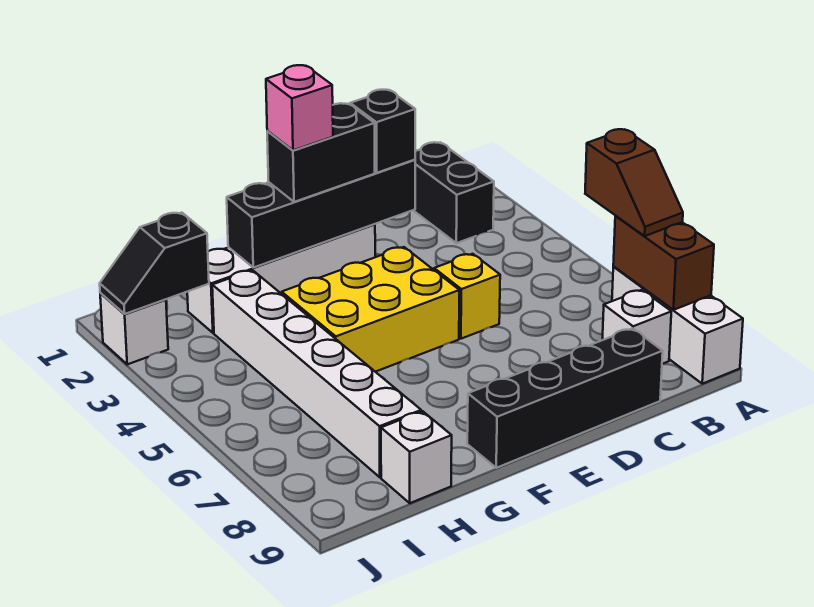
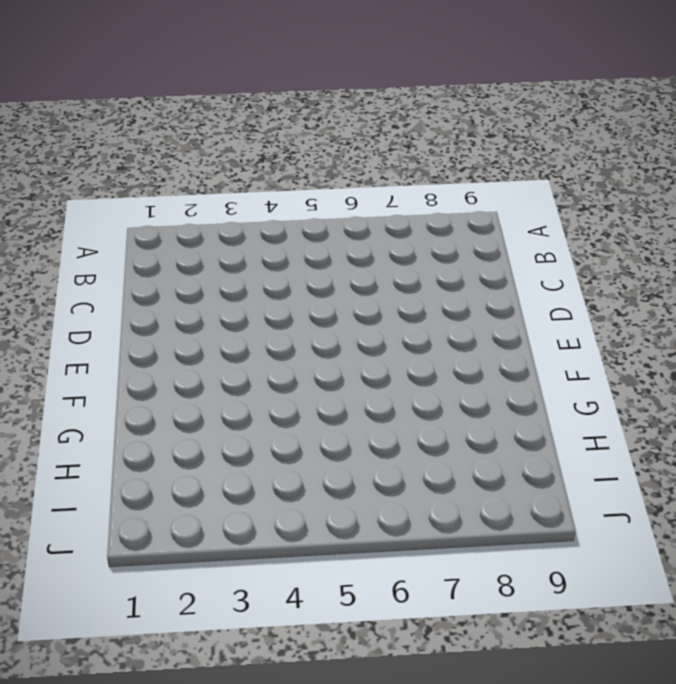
none -> white brick A7:A9 level 1
none -> black brick B1:B2 level 1
none -> white brick B8 level 1

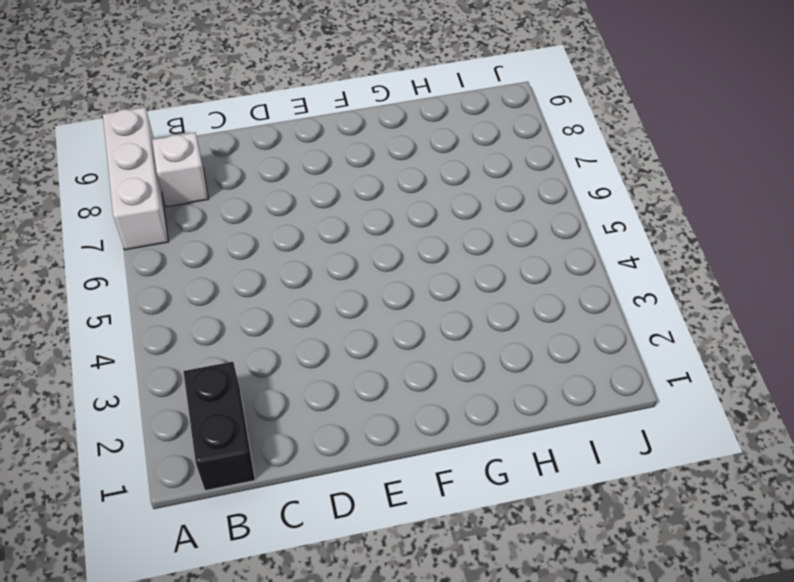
none -> black brick C9:F9 level 1
none -> yellow brick D5 level 1
none -> white brick E2:H2 level 1

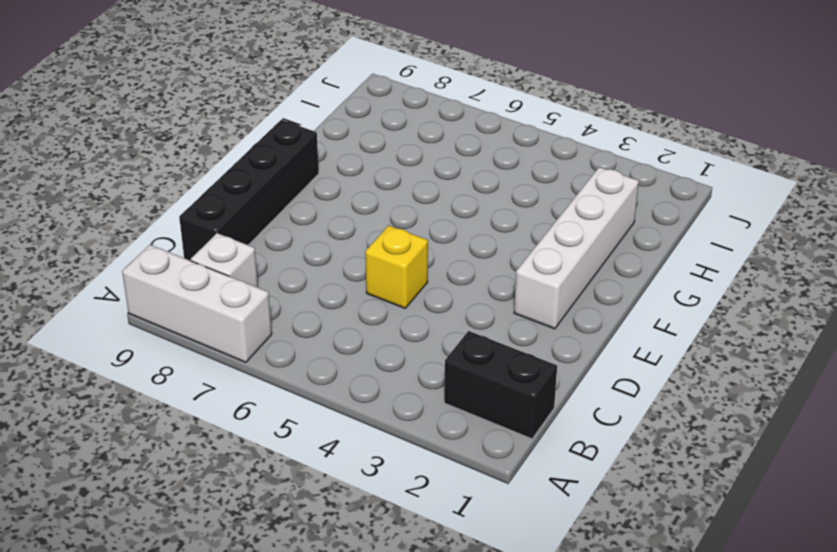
none -> yellow brick E4:G5 level 1
none -> white brick H3:H8 level 1
none -> white brick H9 level 1

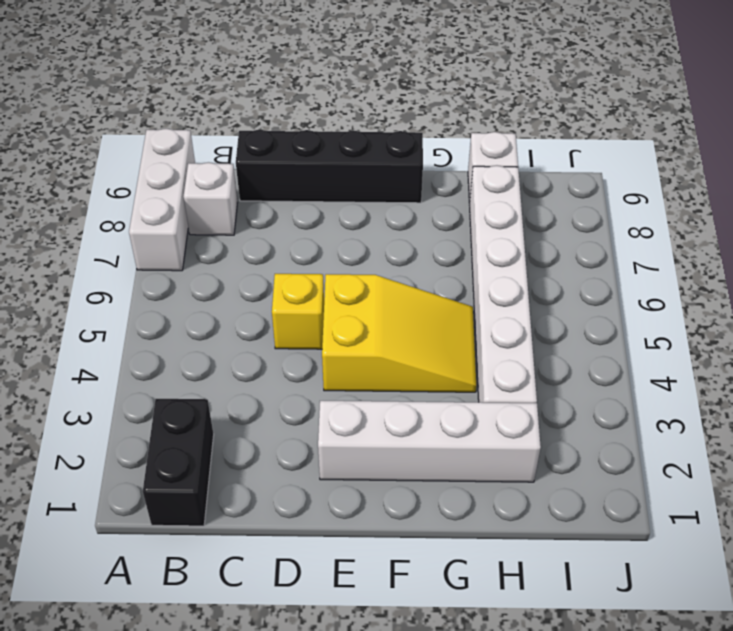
yellow slope E4:G5 level 1 top E -> yellow brick E4:G5 level 1
none -> white brick J2 level 1
none -> brown brick A7:A8 level 2
none -> black brick D2:G2 level 2

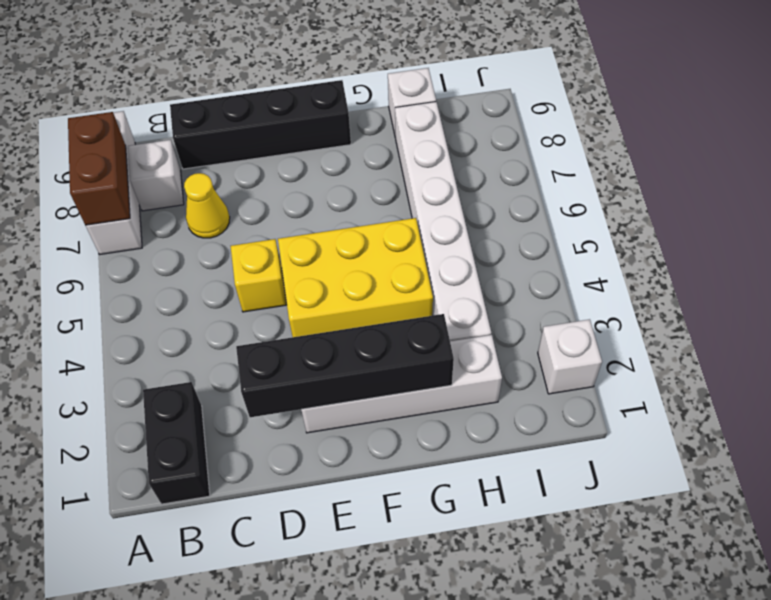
yellow cone C7 level 1 -> none
none -> black slope I2:J2 level 2 top I
none -> brown slope A6:A7 level 3 top 6
none -> black brick D2 level 3

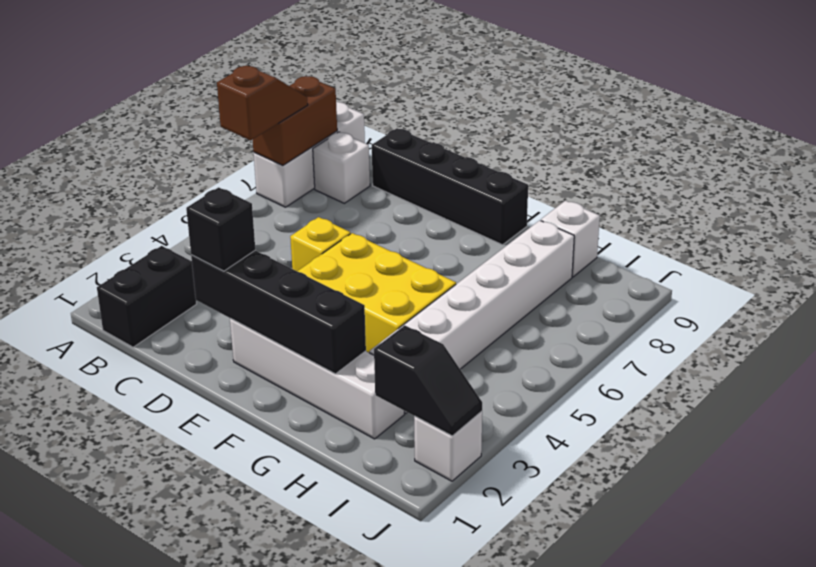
none -> black brick E2:F2 level 3
none -> pink brick F2 level 4

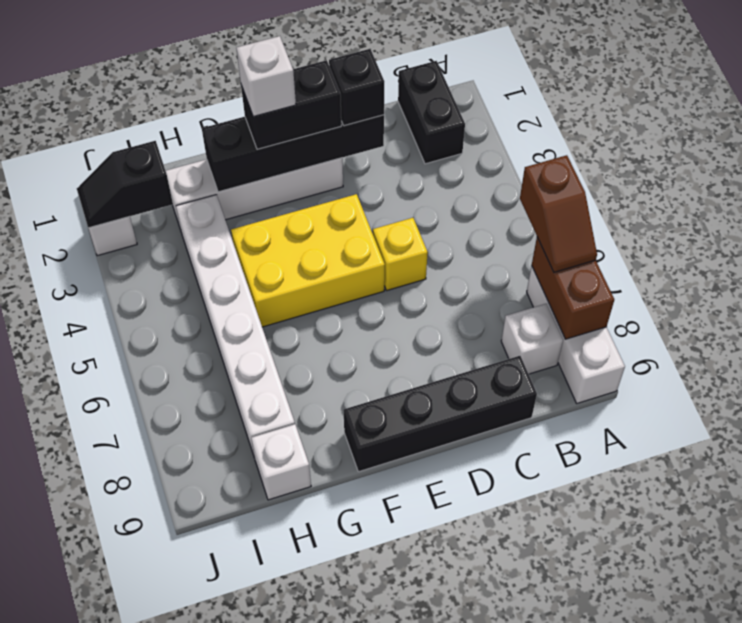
white brick F2 level 4 -> pink brick F2 level 4

